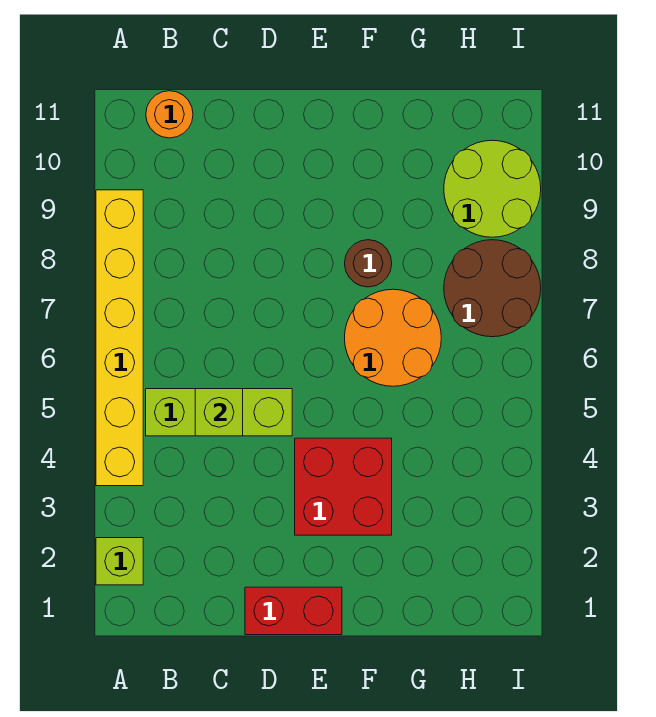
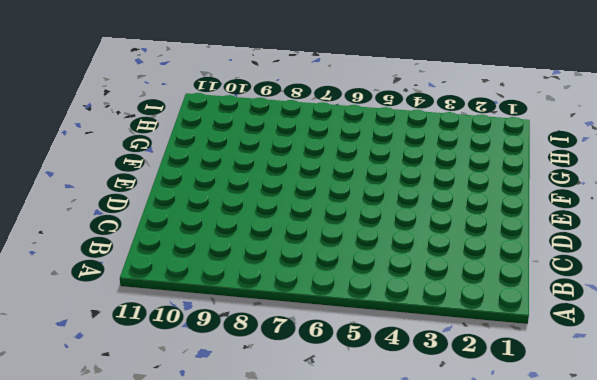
none -> lime brick A2 level 1
none -> yellow brick A4:A9 level 1

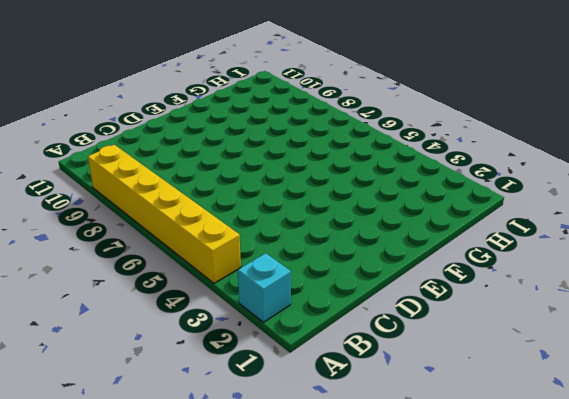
cyan brick A2 level 1 -> lime brick A2 level 1
none -> lime brick B5:D5 level 1
none -> orange round brick B11 level 1

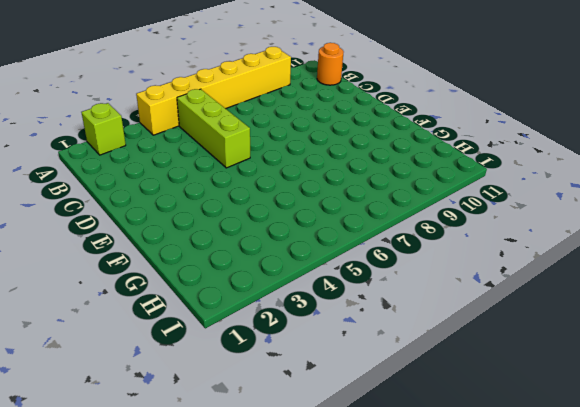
none -> red brick D1:E1 level 1
none -> red brick E3:F4 level 1

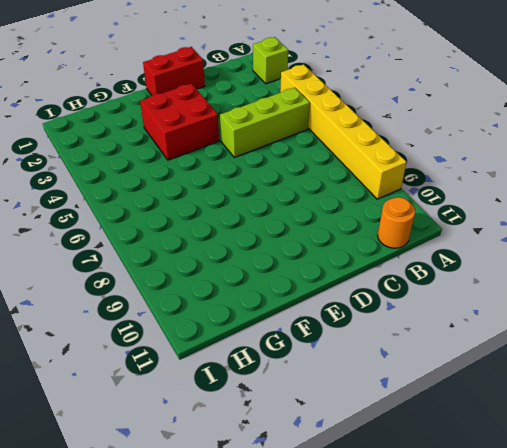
none -> orange round brick F6:G7 level 1
none -> brown round brick F8 level 1

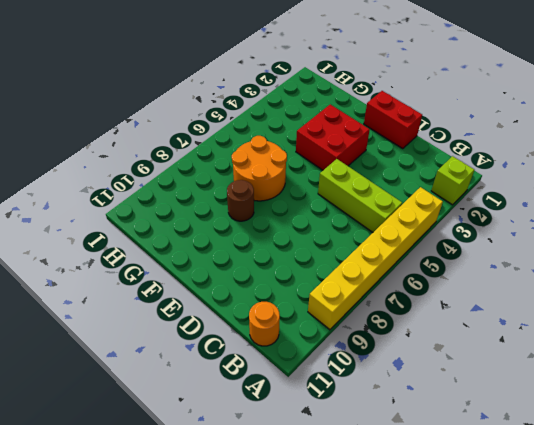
none -> brown round brick H7:I8 level 1
none -> lime round brick H9:I10 level 1

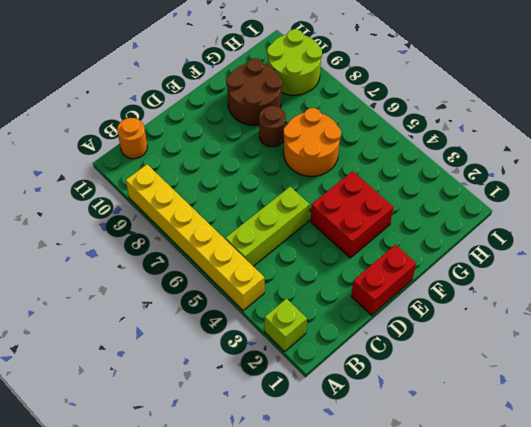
brown round brick F9:G10 level 1 -> brown round brick H7:I8 level 1
none -> lime brick C5 level 2

